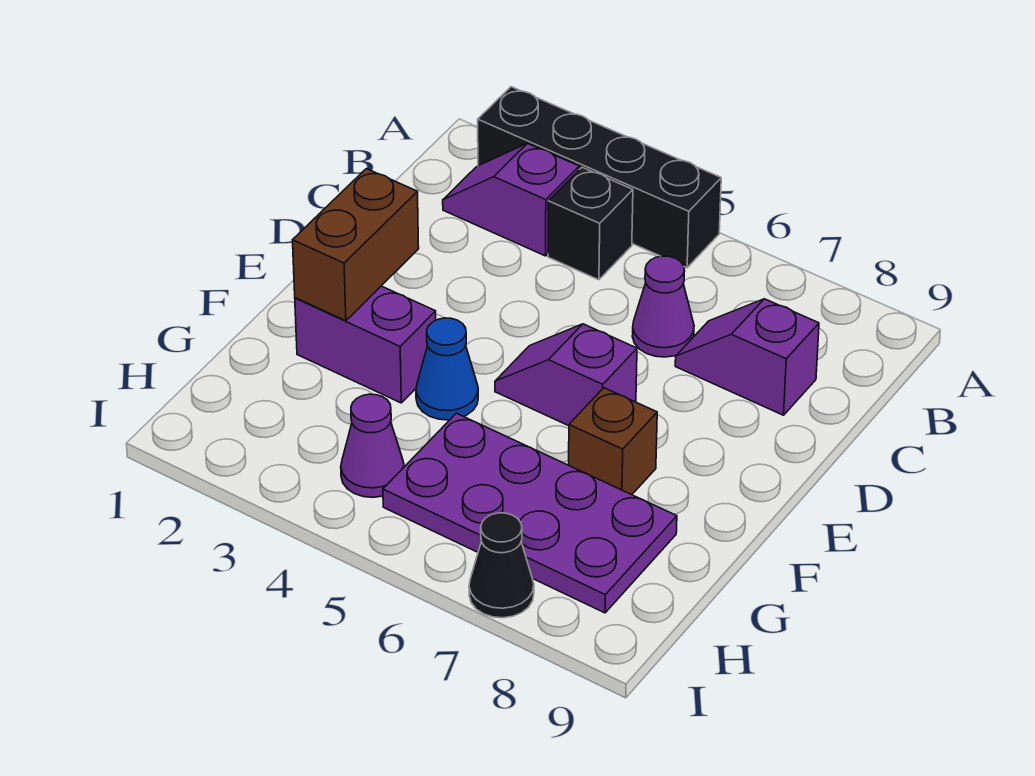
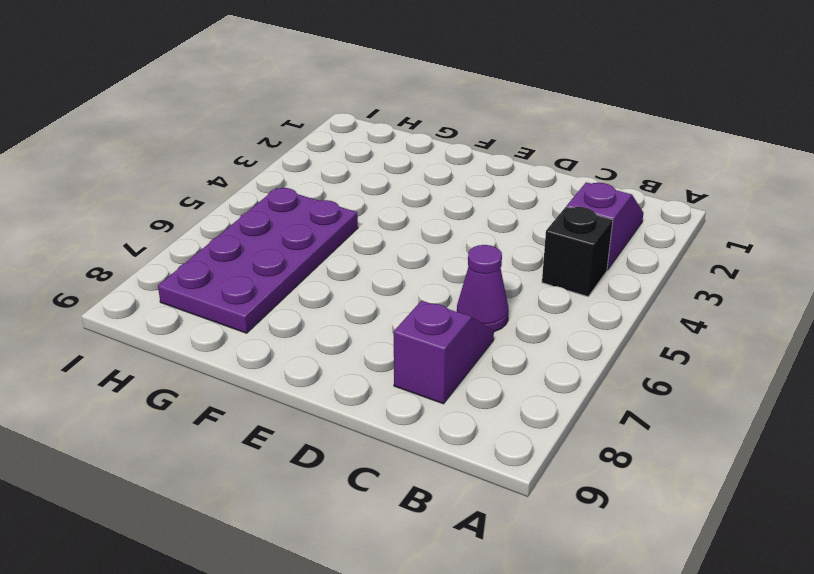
none -> black brick A2:A5 level 1
none -> purple slope E5:E6 level 1 top 6
none -> purple brick F2:F3 level 1

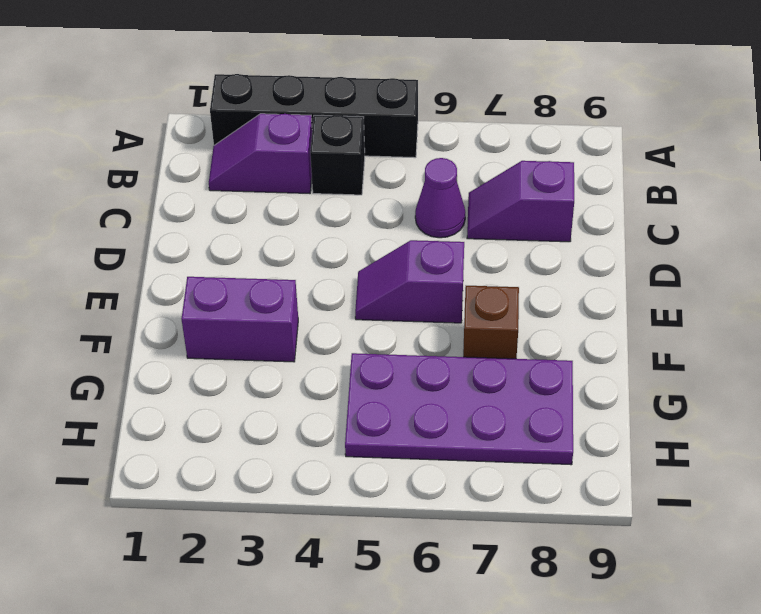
none -> blue cone F4 level 1
none -> purple cone H4 level 1
none -> black cone I7 level 1

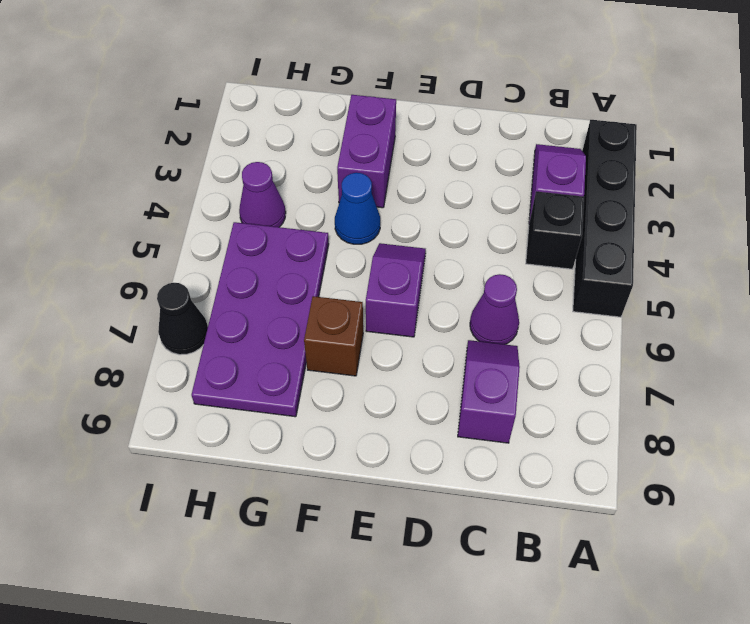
none -> brown brick E2:F2 level 2

